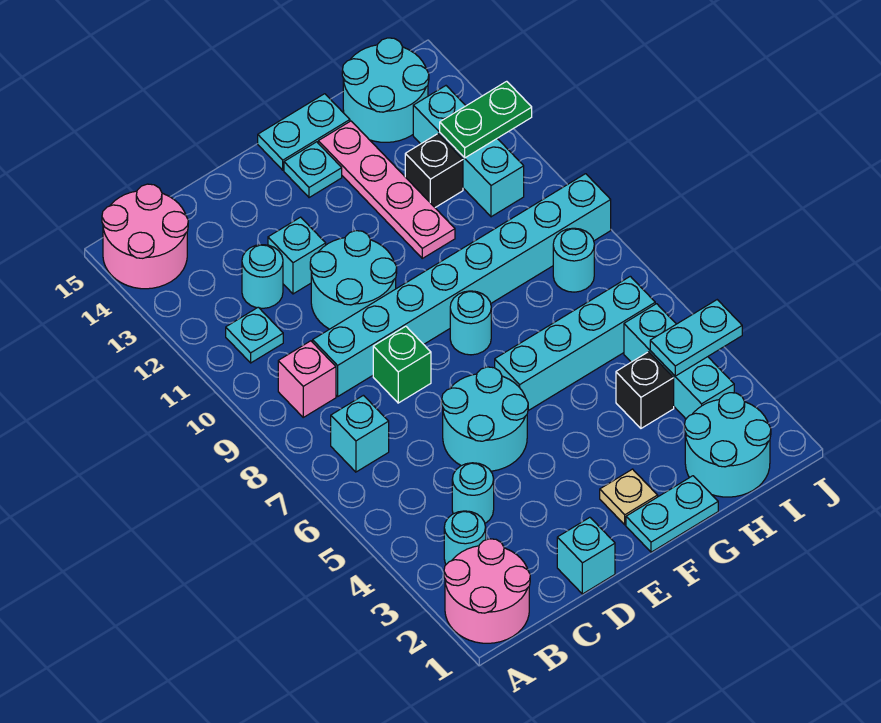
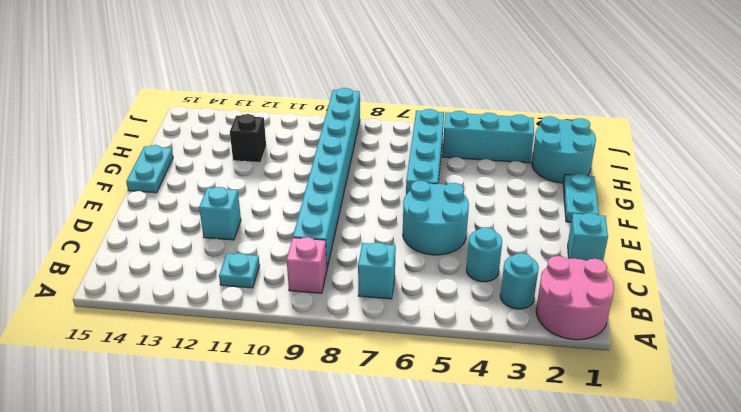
none -> pink round brick A14:B15 level 1
none -> cyan round brick C12 level 1
none -> green brick D8 level 1
none -> cyan round brick D10:E11 level 1

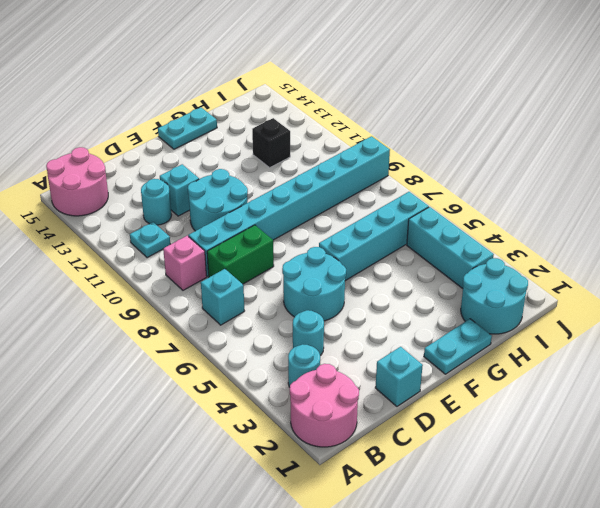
green brick C8:D8 level 1 -> green brick D8 level 1
none -> tan plate F2 level 1
none -> cyan round brick F8 level 1
none -> cyan plate F14 level 1
none -> pink plate G11:G14 level 1

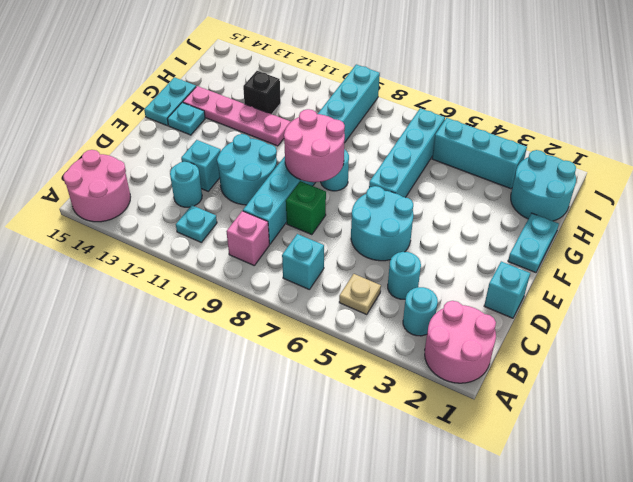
tan plate B5 level 1 -> tan plate F2 level 1
pink round brick E8:F9 level 2 -> none
none -> black brick H4 level 1
none -> cyan round brick H14:I15 level 1
none -> cyan round brick I8 level 1
none -> cyan brick I11:I13 level 1

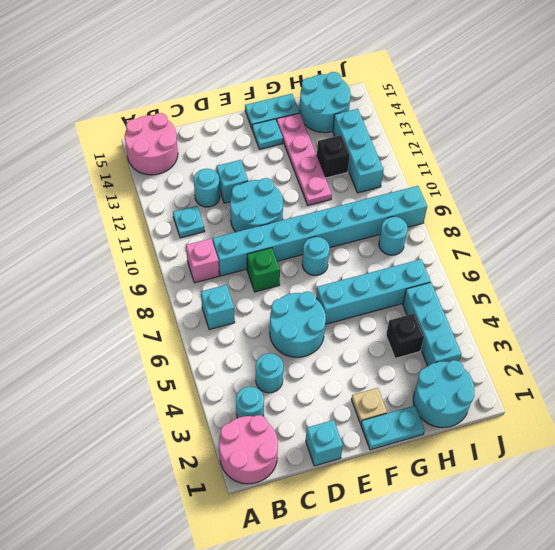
none -> cyan plate I4:J4 level 2
none -> green plate I12:J12 level 2

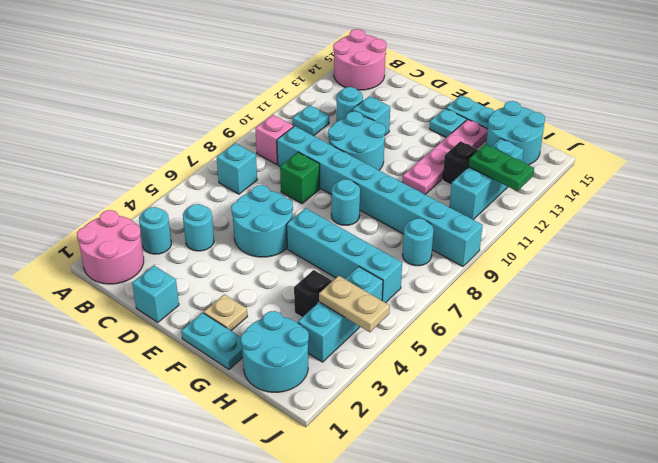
tan plate I4:J4 level 2 -> cyan plate I4:J4 level 2

